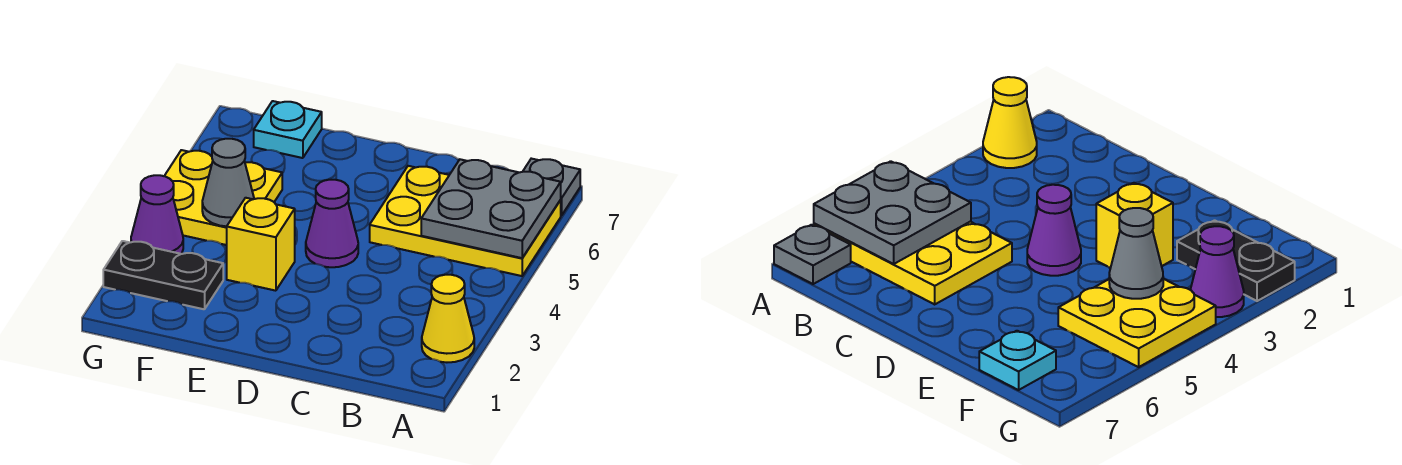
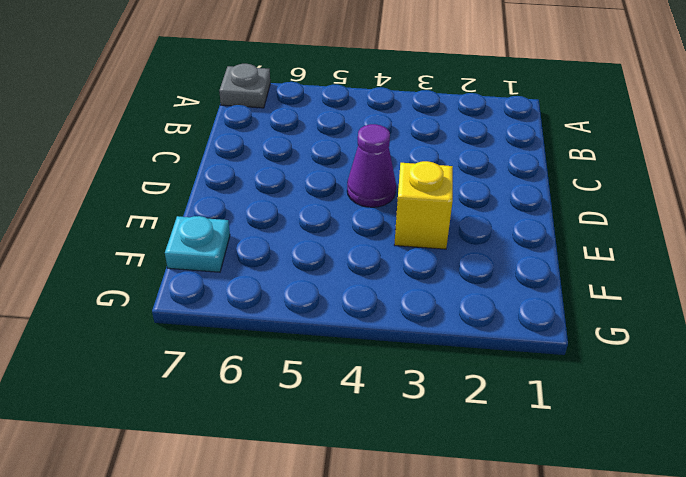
none -> yellow cone A2 level 1
none -> yellow plate A5:C6 level 1

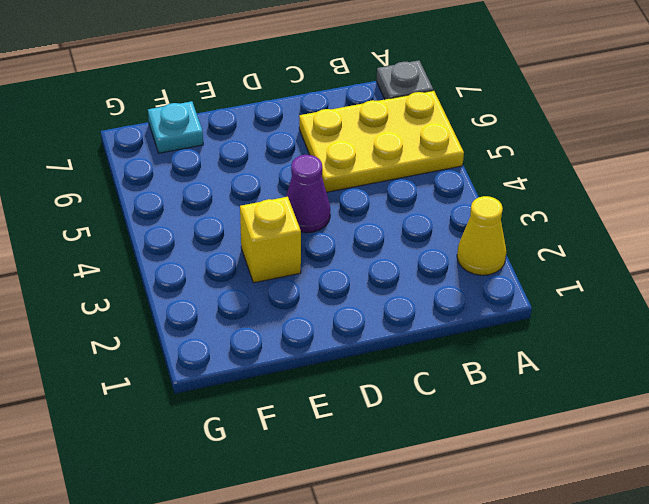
none -> black plate F2:G2 level 1
none -> yellow plate F4:G5 level 1

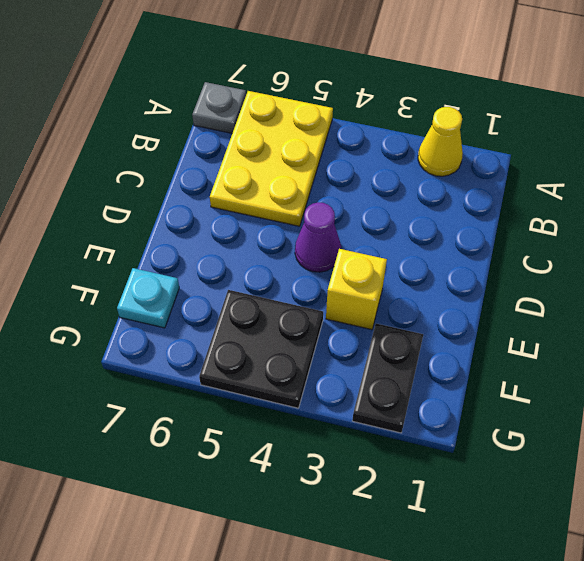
black plate F4:G5 level 1 -> yellow plate F4:G5 level 1
none -> purple cone G3 level 1
none -> grey plate A5:B6 level 2

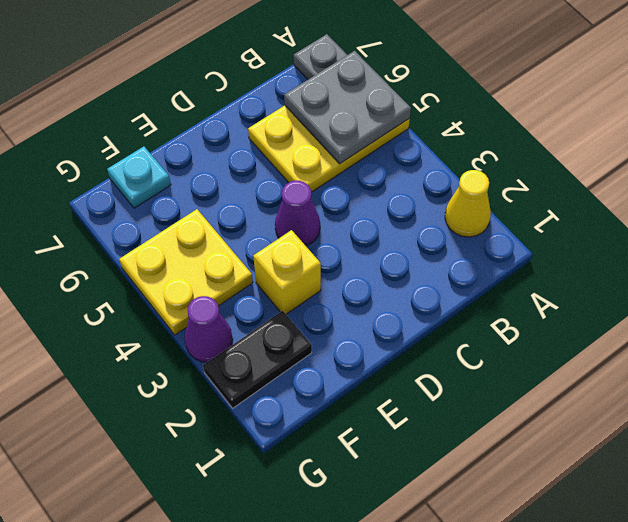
none -> grey cone F4 level 2

